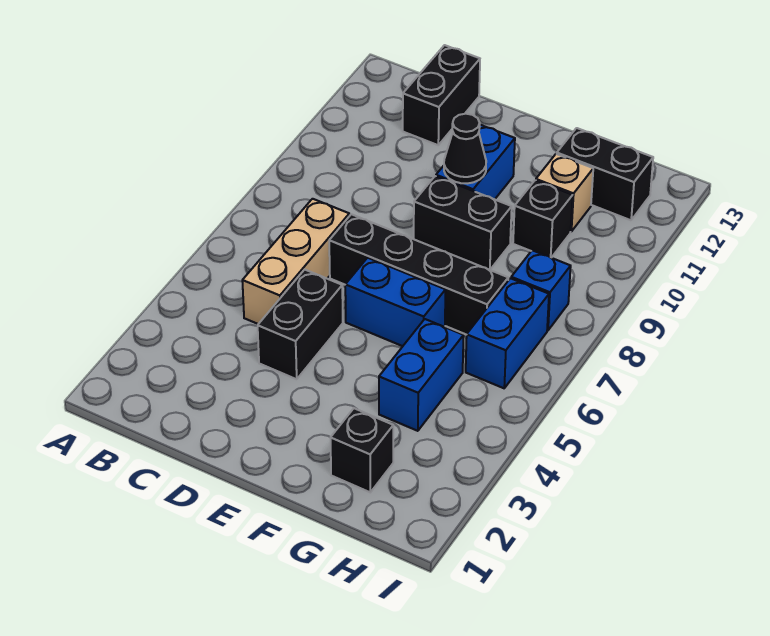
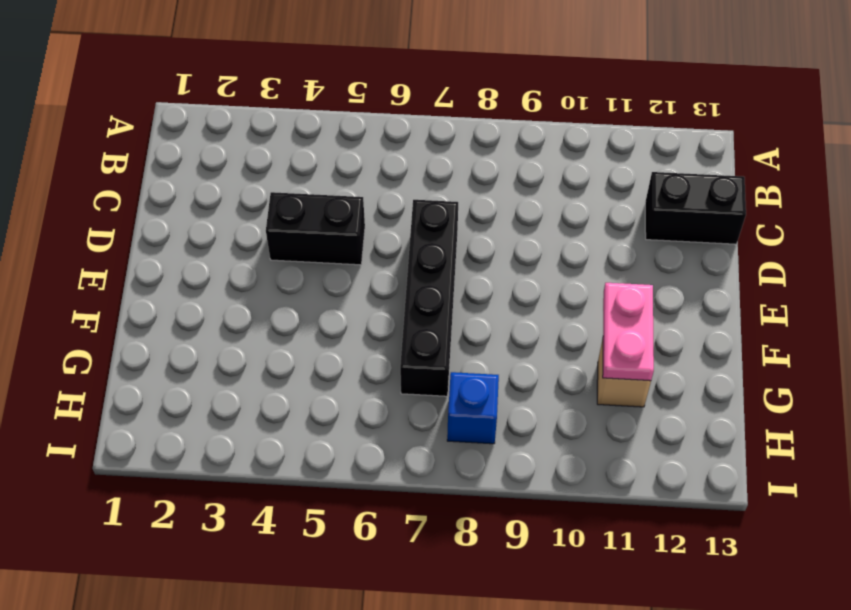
pink plate F11:G11 level 2 -> none
none -> tan brick C5:C7 level 1
none -> blue brick E6:F6 level 1
none -> black brick E9:F9 level 1

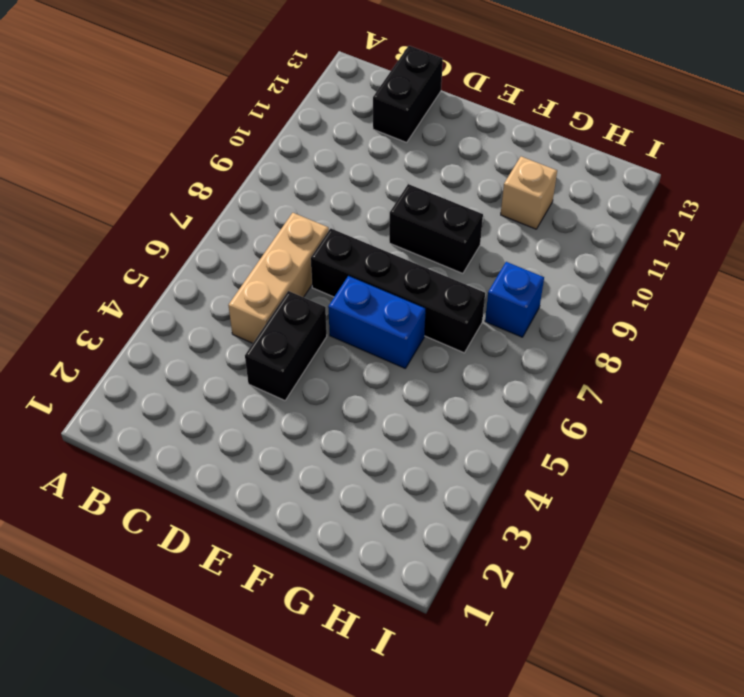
none -> blue brick E10:E11 level 1
none -> black brick G2 level 1
none -> blue brick G4:G5 level 1

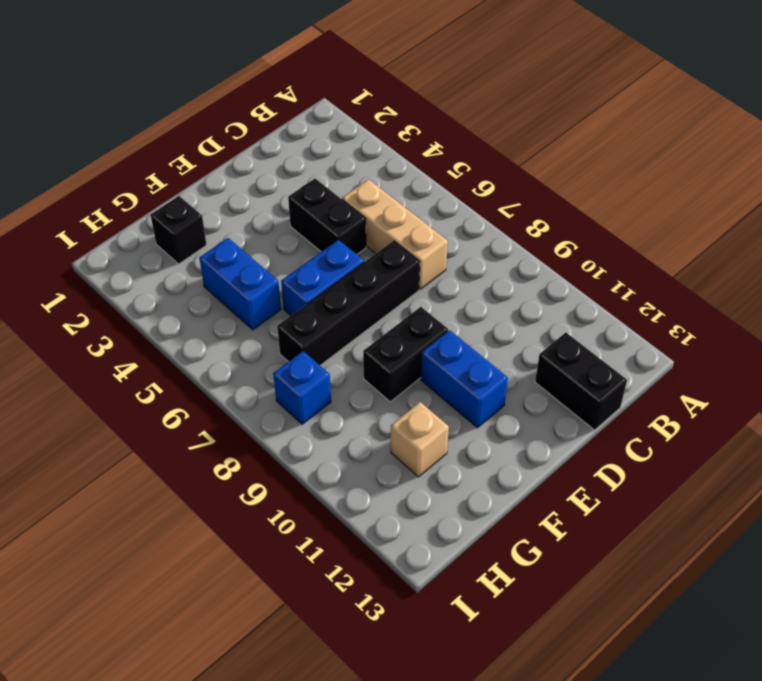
none -> black brick G10 level 1
none -> black brick G12:H12 level 1
none -> blue brick H6:H7 level 1

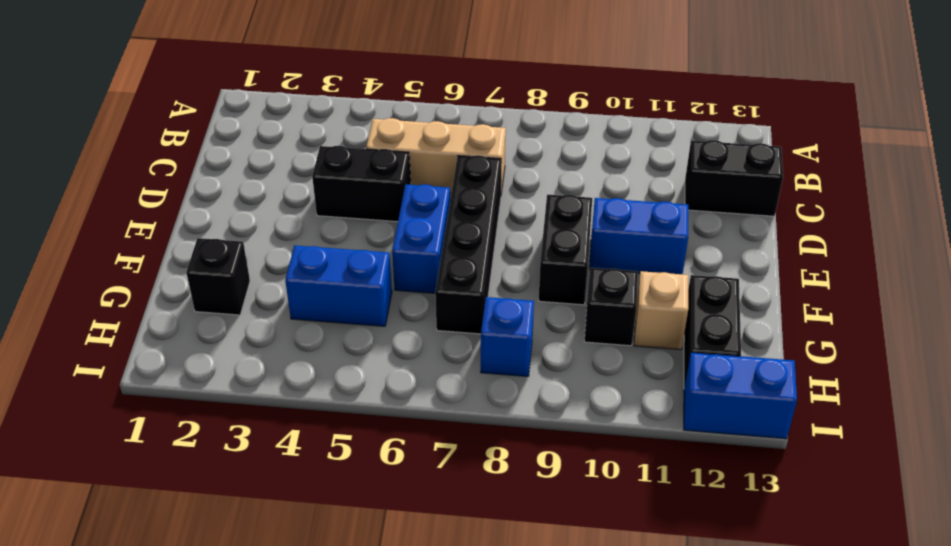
blue brick I12:I13 level 1 -> blue brick H6:H7 level 1
none -> black cone E10 level 2

